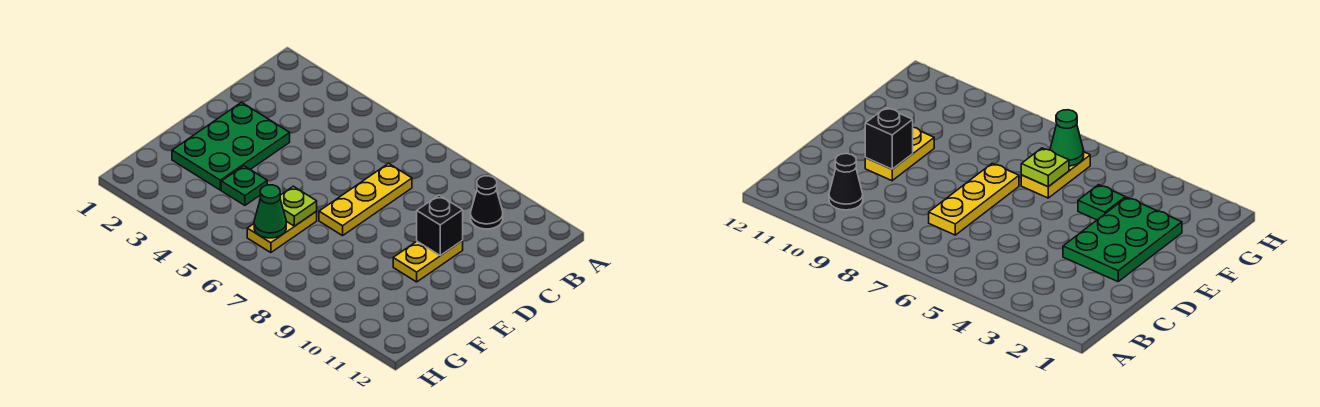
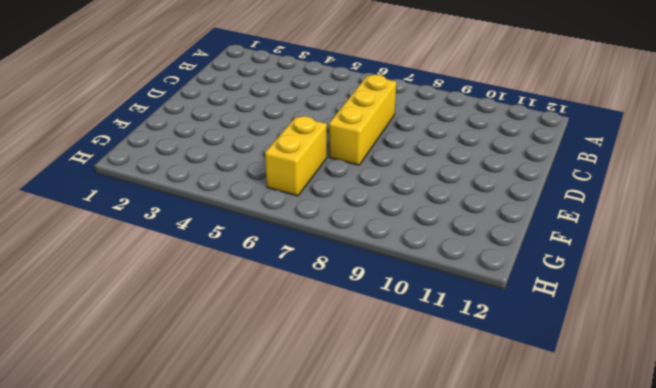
yellow brick C7:E7 level 1 -> yellow plate C7:E7 level 1
yellow brick F6:G6 level 1 -> yellow plate F6:G6 level 1
none -> black cone B10 level 1
none -> green plate D2:F3 level 1

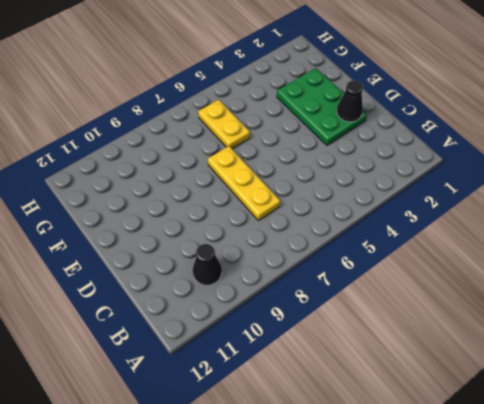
black cone D2 level 2 -> none
none -> yellow plate D10:E10 level 1
none -> green plate F4 level 1

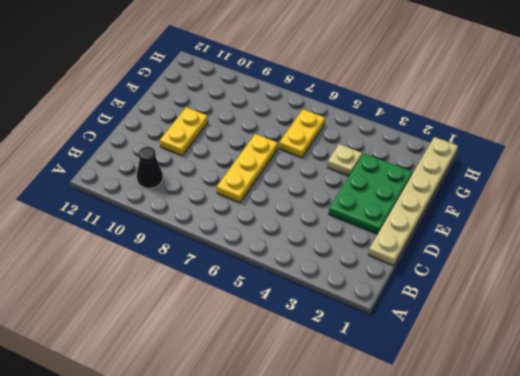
tan plate C1:H1 level 1 -> none
tan plate F4 level 1 -> green plate F4 level 1
none -> black brick D10 level 2
none -> lime plate F6 level 2

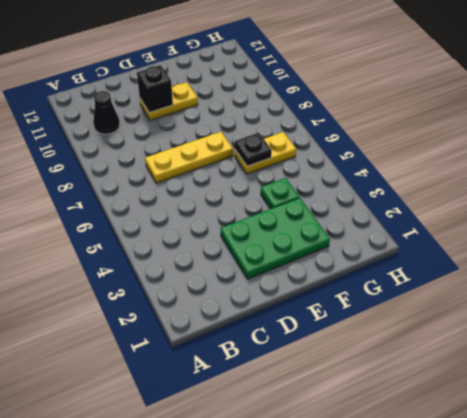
black plate F6 level 2 -> lime plate F6 level 2
none -> green cone G6 level 2

